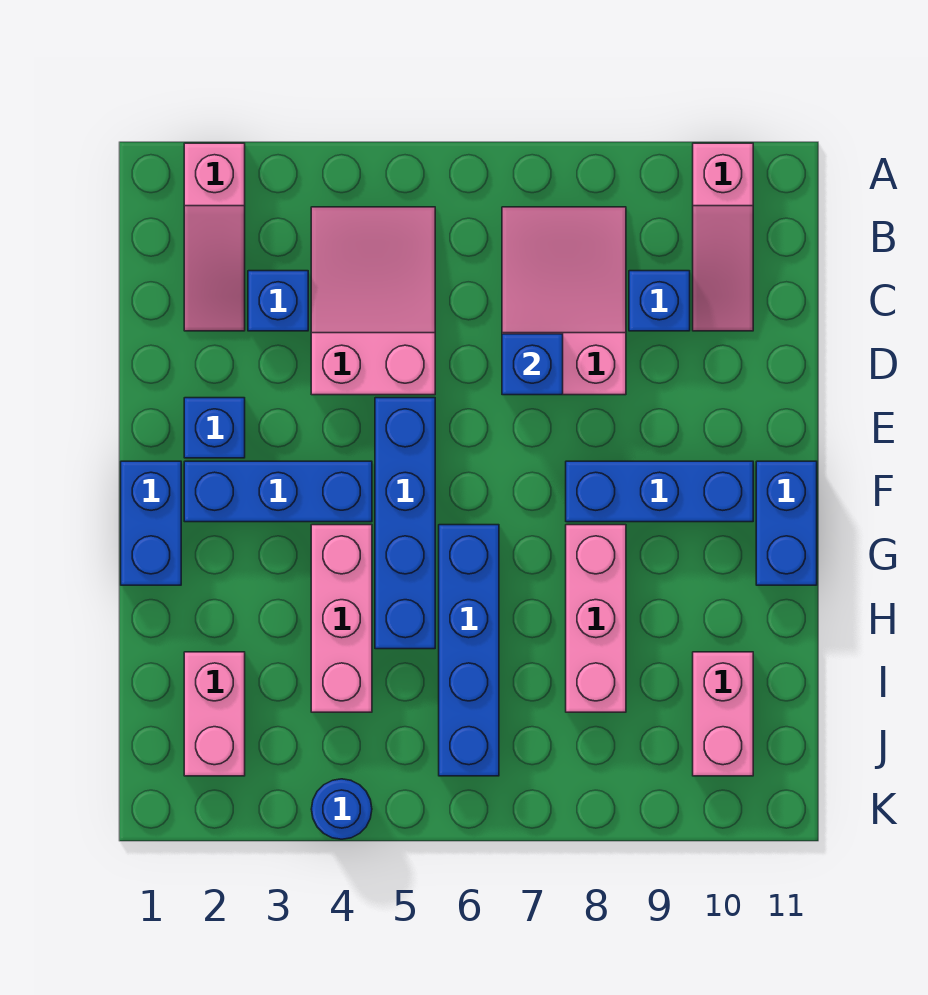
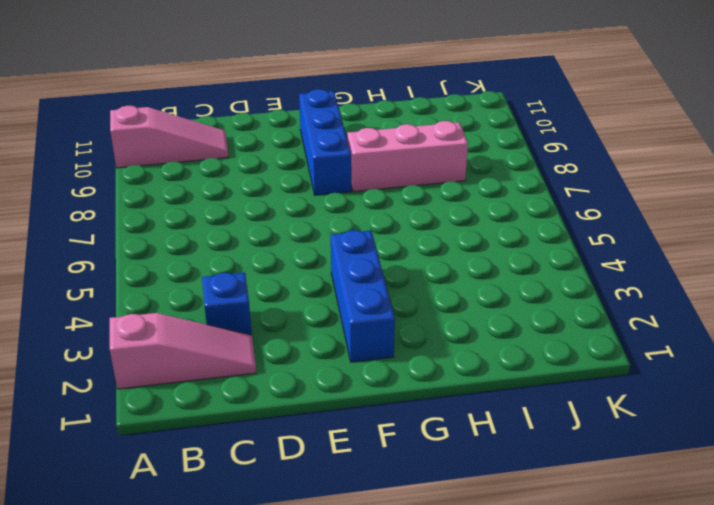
none -> pink slope B4:D5 level 1 top D
none -> pink slope B7:D8 level 1 top D
none -> blue brick C9 level 1

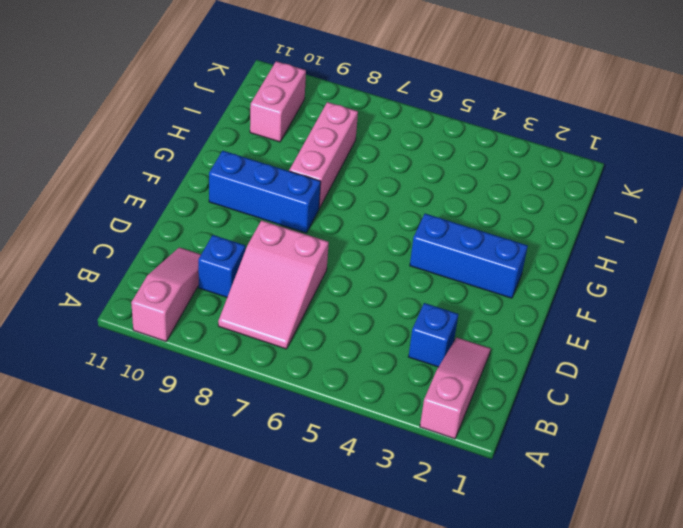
none -> pink slope B4:D5 level 1 top D
none -> blue brick E2 level 1
none -> blue brick E5:H5 level 1

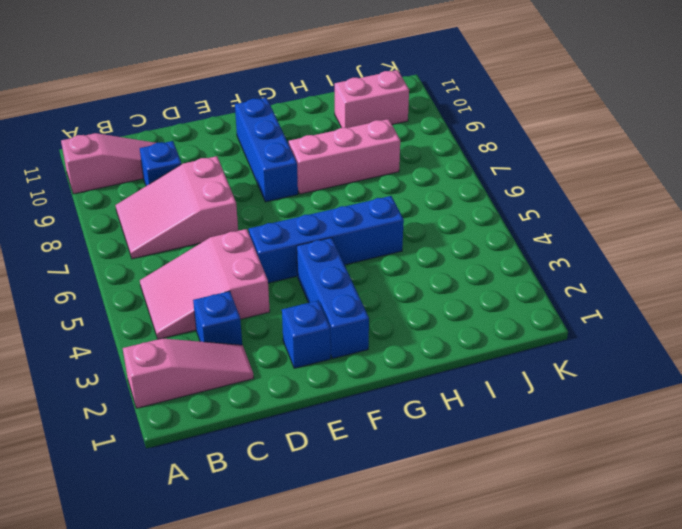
none -> blue brick F1:G1 level 1
none -> blue brick F11:G11 level 1
none -> pink brick G4:I4 level 1

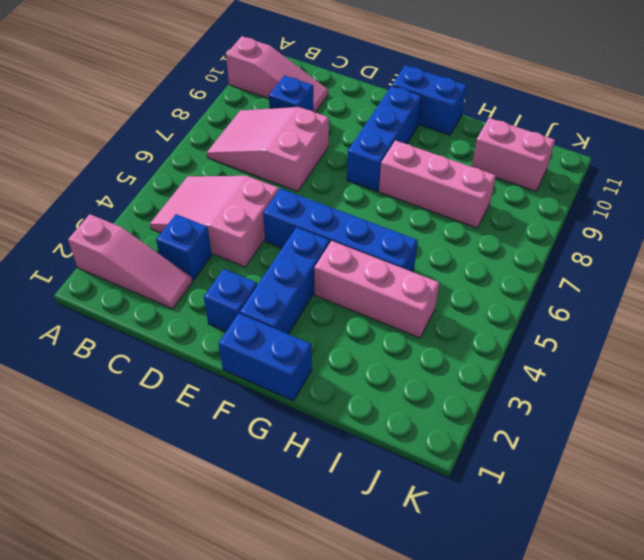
none -> blue brick G6:J6 level 1
none -> pink brick I2:J2 level 1
none -> blue round brick K4 level 1

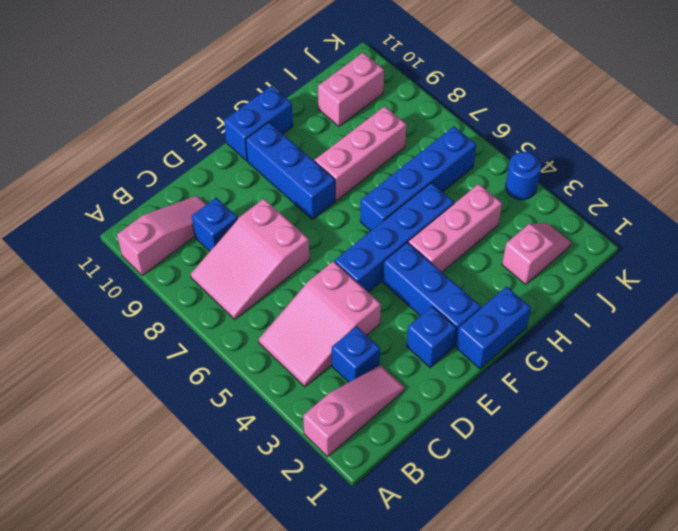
pink slope I2:J2 level 1 top I -> pink brick I2:J2 level 1
none -> blue brick D7 level 2

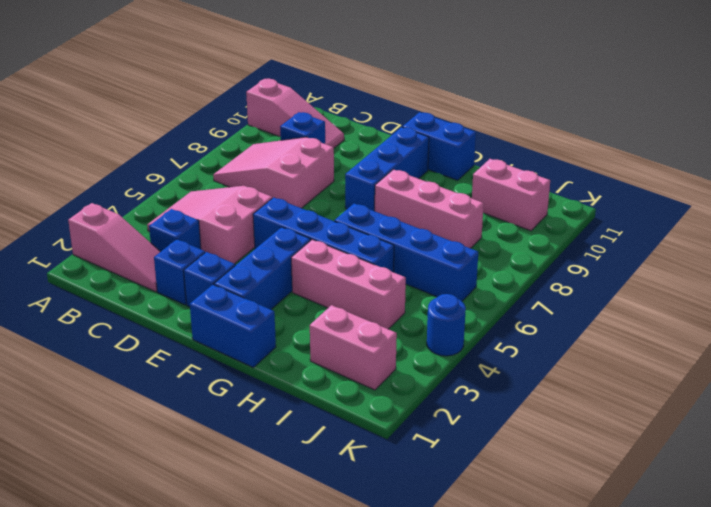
blue brick D2 level 1 -> blue brick D7 level 2

